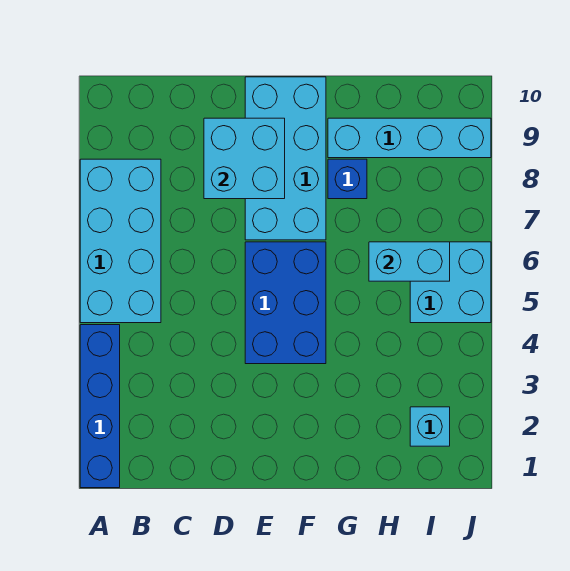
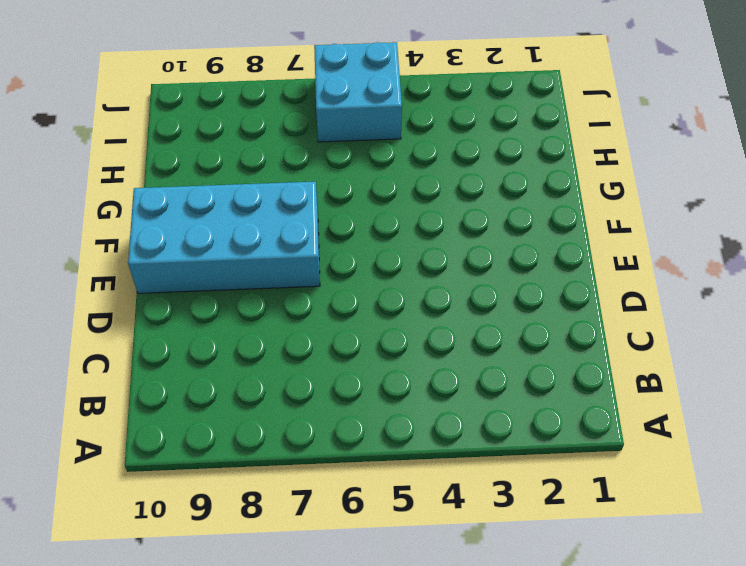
none -> blue brick A1:A4 level 1
none -> cyan brick A5:B8 level 1

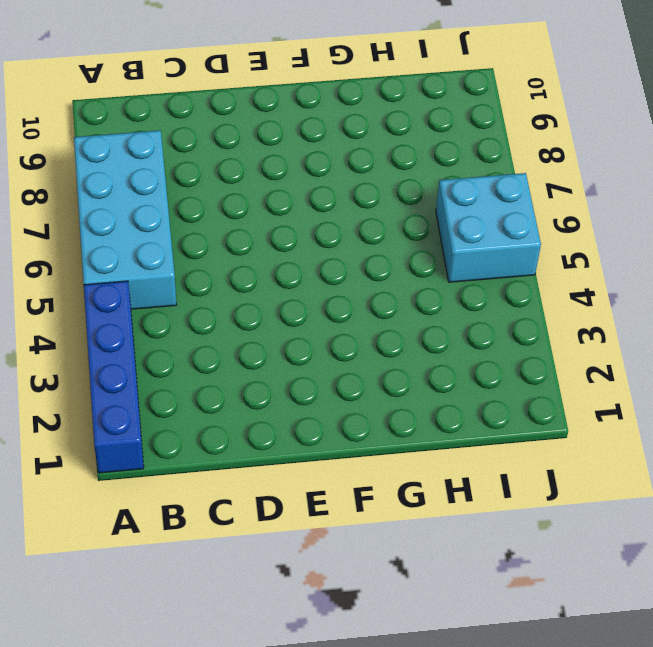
none -> blue brick E4:F6 level 1
none -> cyan brick E7:F10 level 1

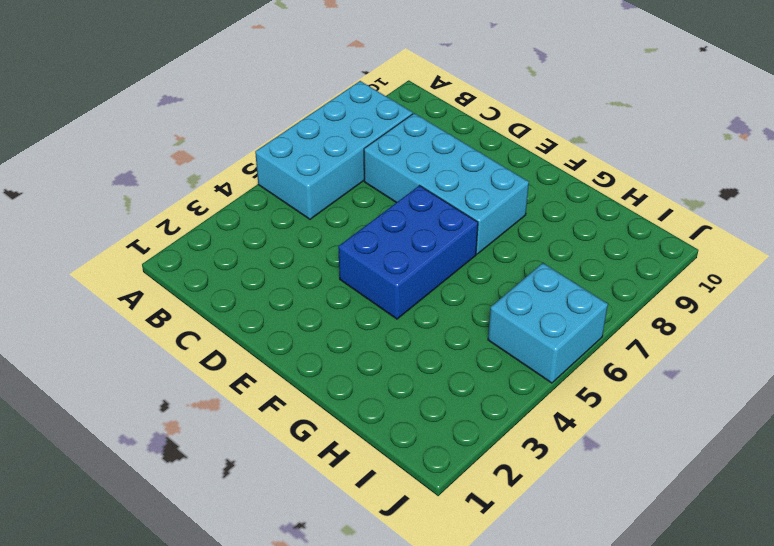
cyan brick C7:F8 level 1 -> cyan brick E7:F10 level 1
none -> blue brick A1:A4 level 1
none -> blue brick G8 level 1

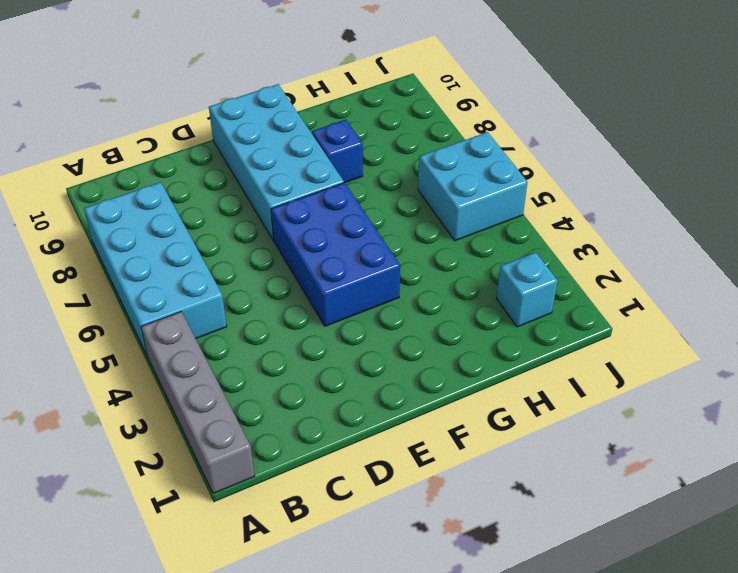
grey brick A1:A4 level 1 -> blue brick A1:A4 level 1
none -> cyan brick G9:J9 level 1
none -> cyan brick D8:E9 level 2

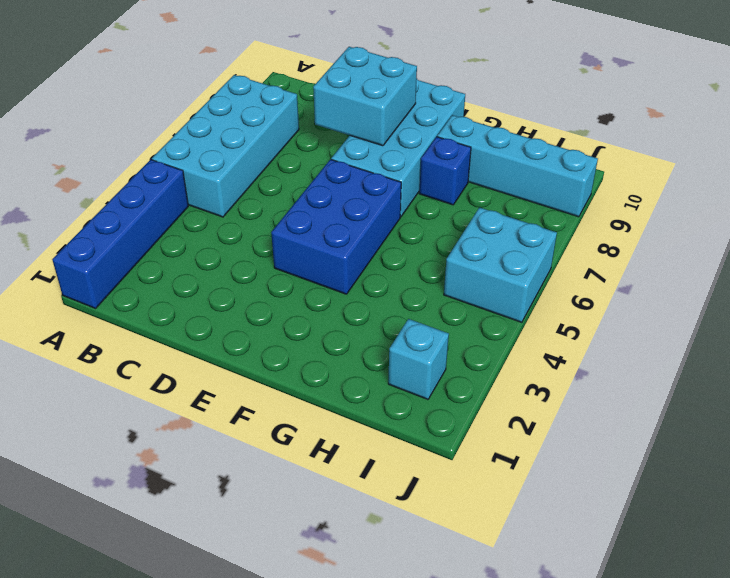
none -> cyan brick H6:I6 level 2

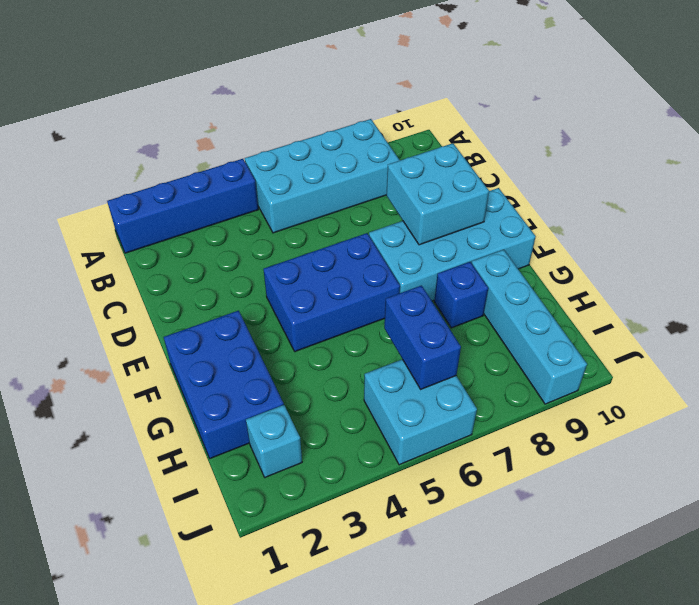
blue brick F1:H2 level 1 -> none
blue brick H6:I6 level 2 -> cyan brick H6:I6 level 2

